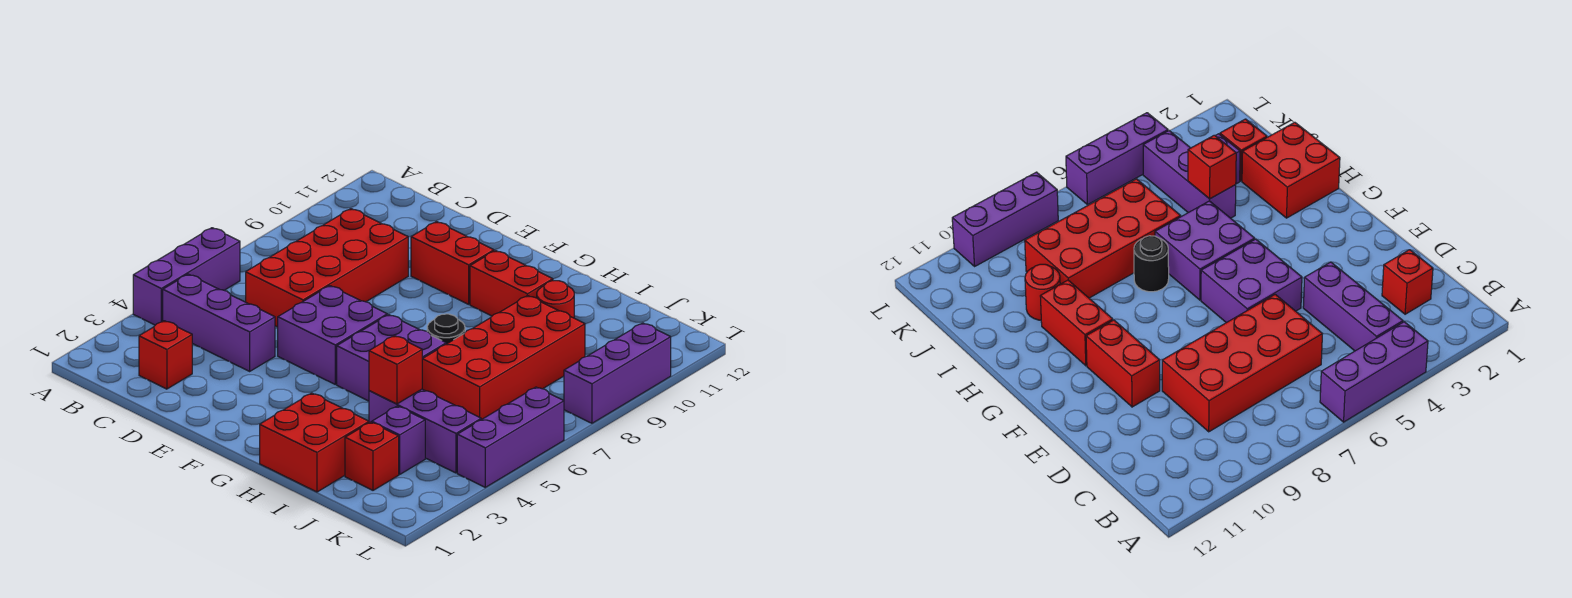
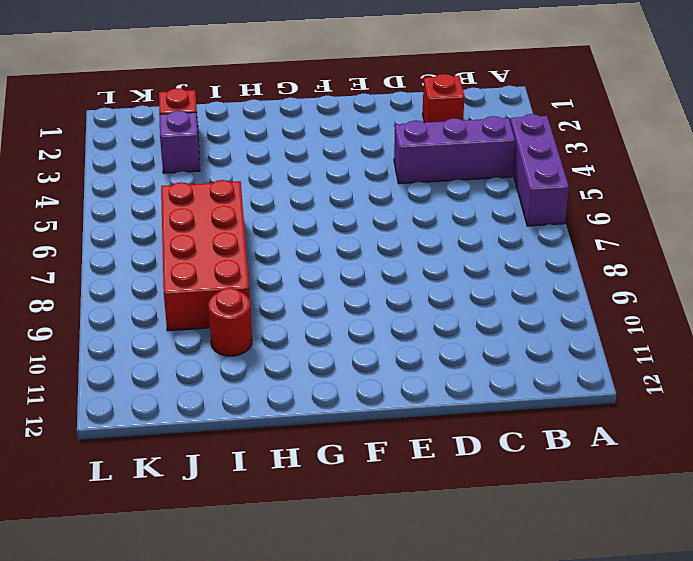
none -> red brick C6:D9 level 1
none -> purple brick E5:F6 level 1
none -> red brick E10:F10 level 1

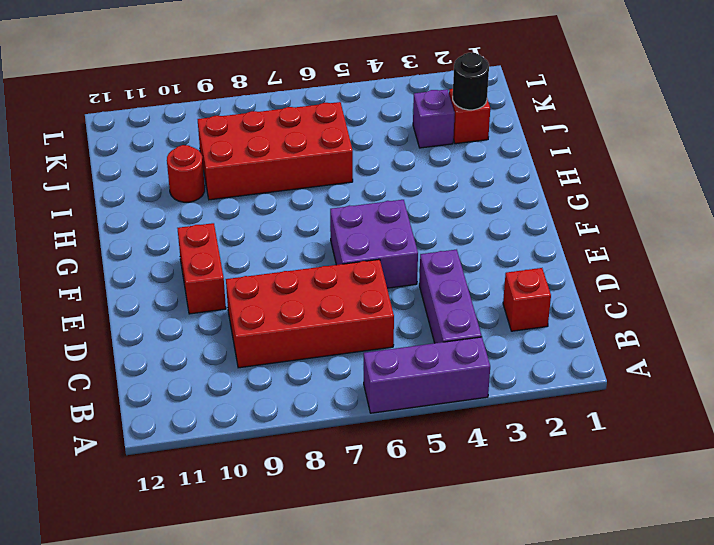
black round brick J2 level 2 -> black round brick H7 level 1
none -> purple brick G5:H6 level 1
none -> red brick G10:H10 level 1
none -> red brick H1:I2 level 1

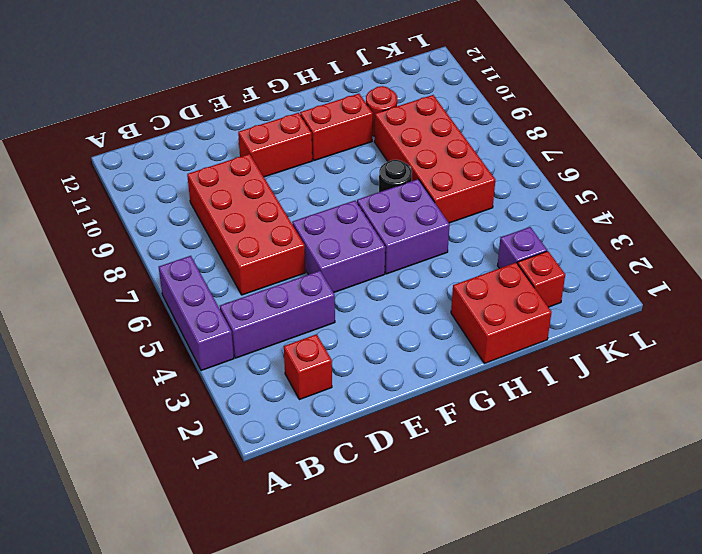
none -> purple brick I4:K4 level 1
none -> purple brick L4:L6 level 1
none -> purple brick L8:L10 level 1

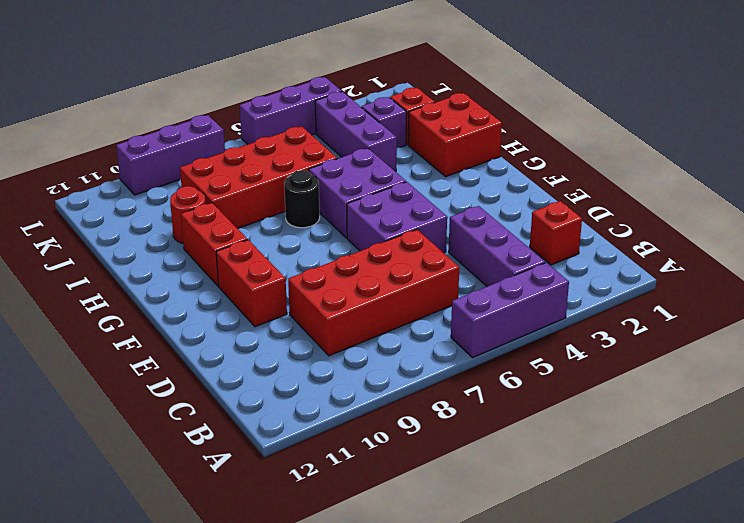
none -> red brick I4 level 2

